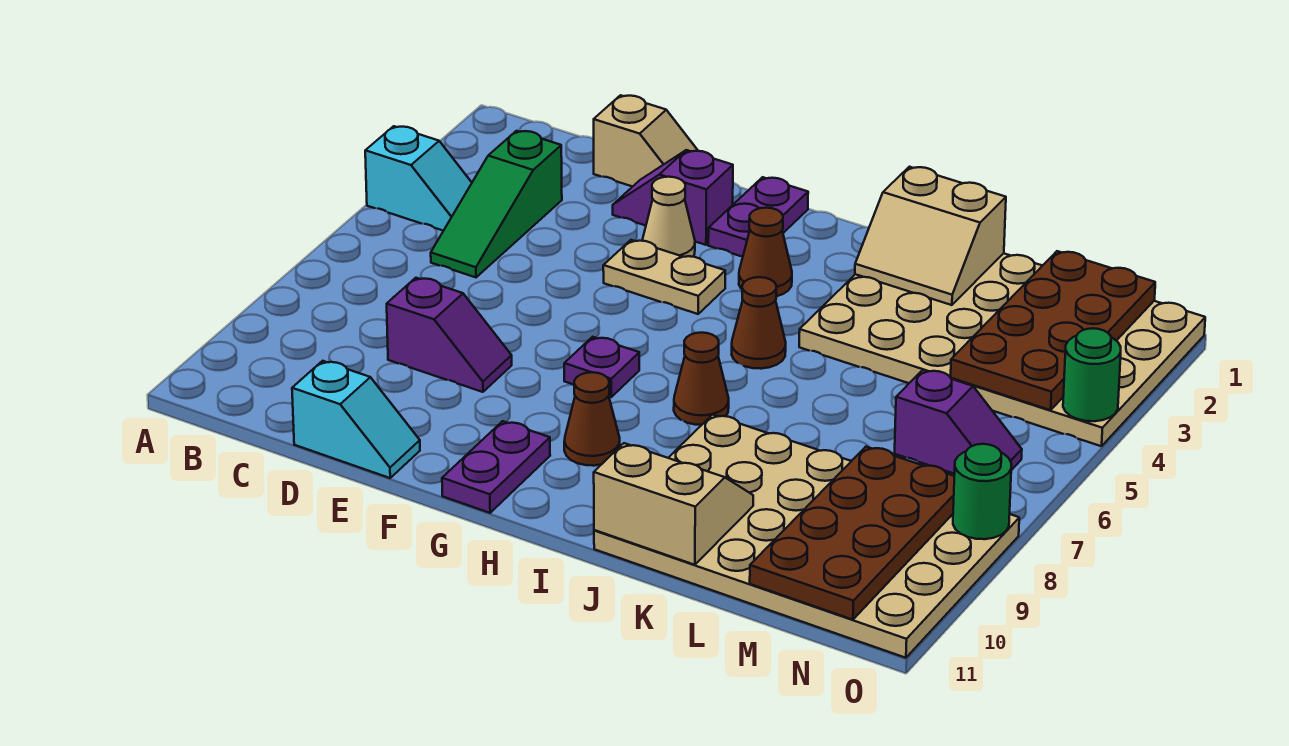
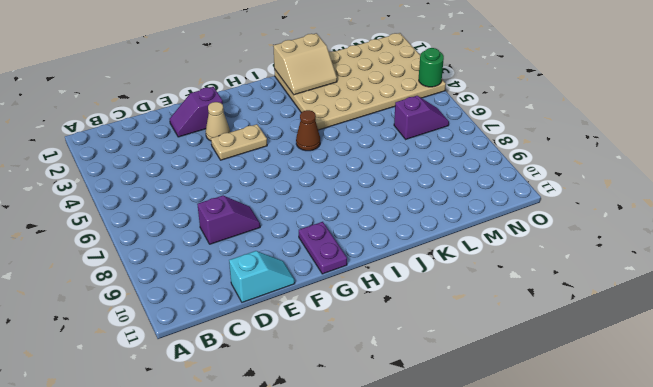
none -> cyan slope A4:B4 level 1 top A
none -> green slope C3:C5 level 1 top 3
none -> tan slope D1:E1 level 1 top D

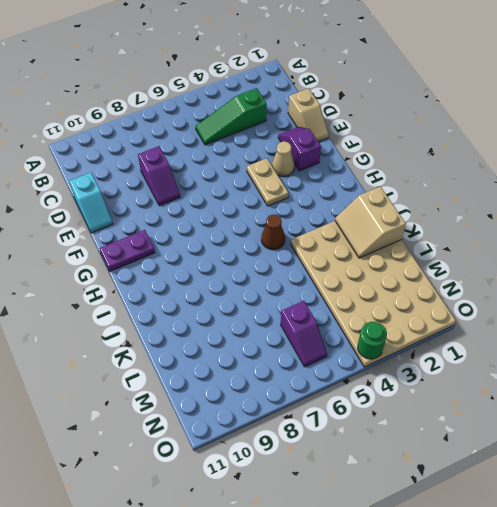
none -> cyan slope A4:B4 level 1 top A
none -> purple plate G1:G2 level 1
none -> purple plate G7 level 1

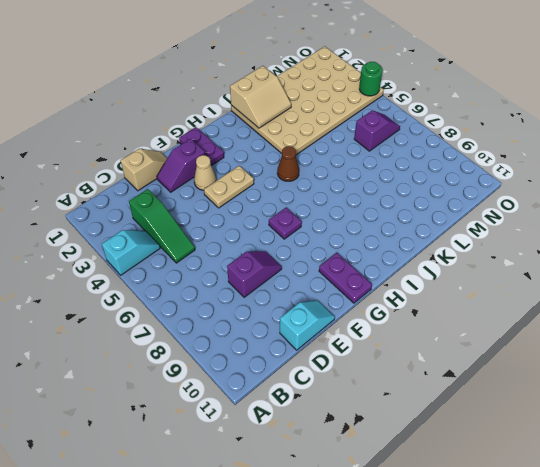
none -> brown cone H3 level 1
none -> brown cone H9 level 1
none -> brown cone I7 level 1

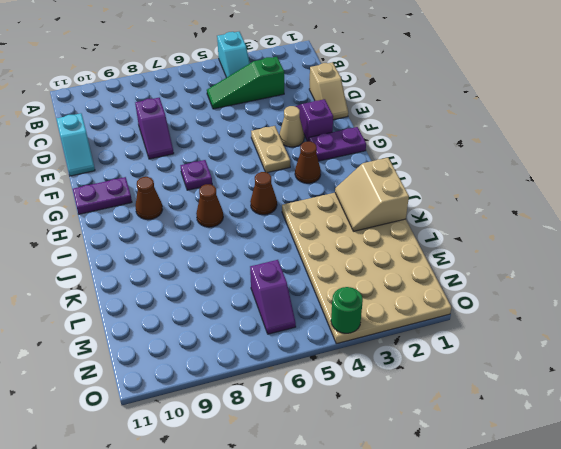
none -> tan plate J8:O11 level 1
none -> tan slope J10:K11 level 2 top 11
none -> brown plate M1:N4 level 2

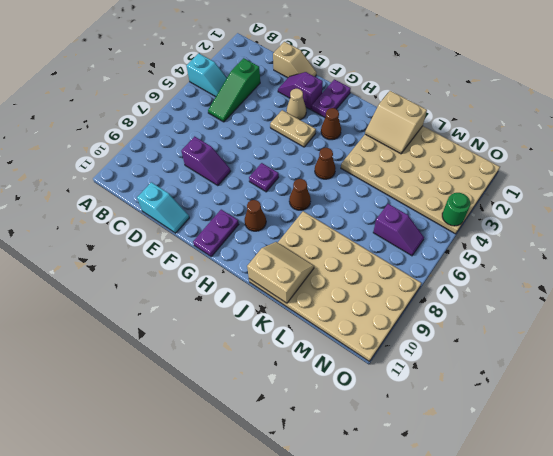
none -> brown plate M1:N4 level 2
none -> brown plate M8:N11 level 2
none -> green round brick O8 level 2

